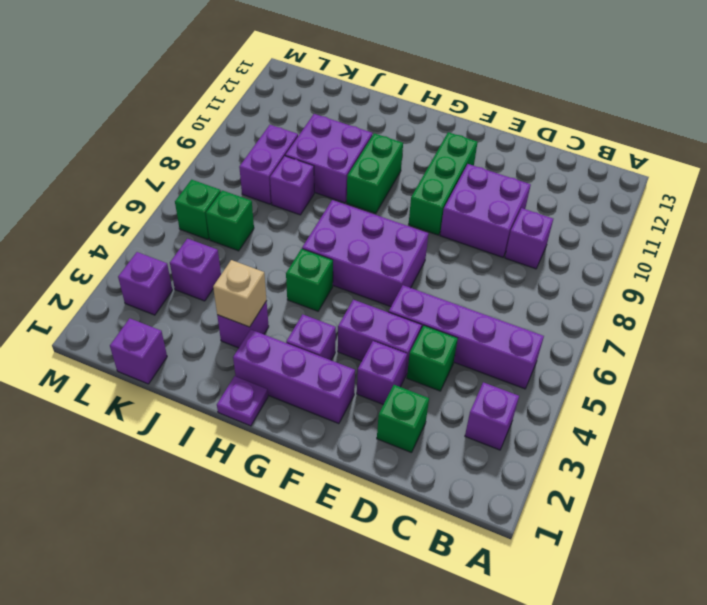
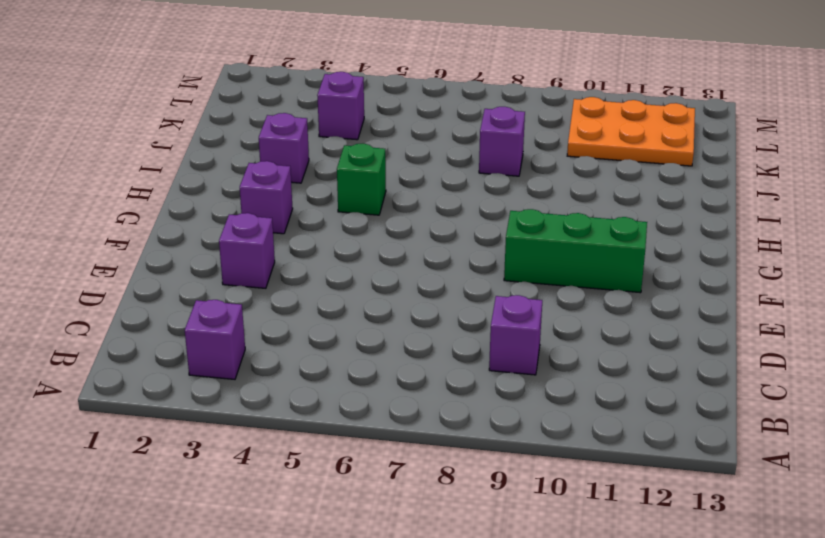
orange plate K10:L12 level 1 -> none
none -> purple brick B5:E5 level 1
none -> green brick D2 level 1
none -> green brick D4 level 1

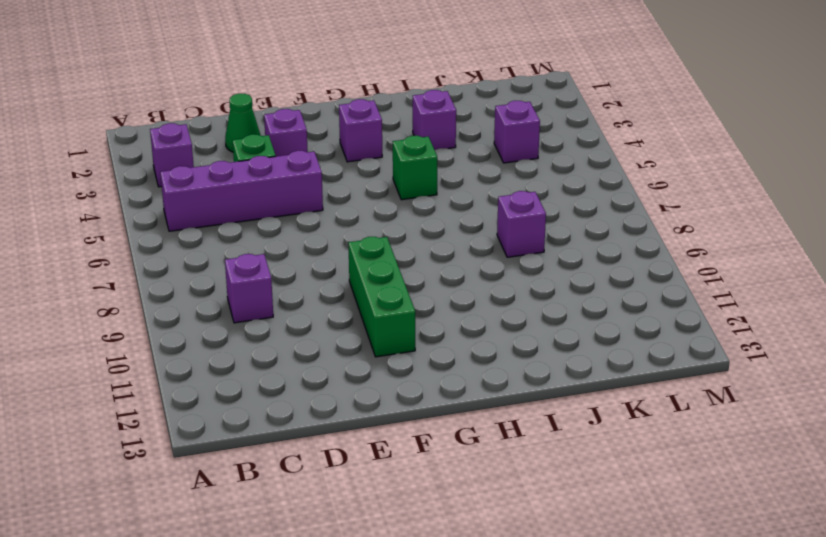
green cone D2 level 1 -> green brick D2 level 1
none -> purple brick D9:E10 level 1
none -> purple brick E4:F4 level 1
none -> purple brick F2:H2 level 1

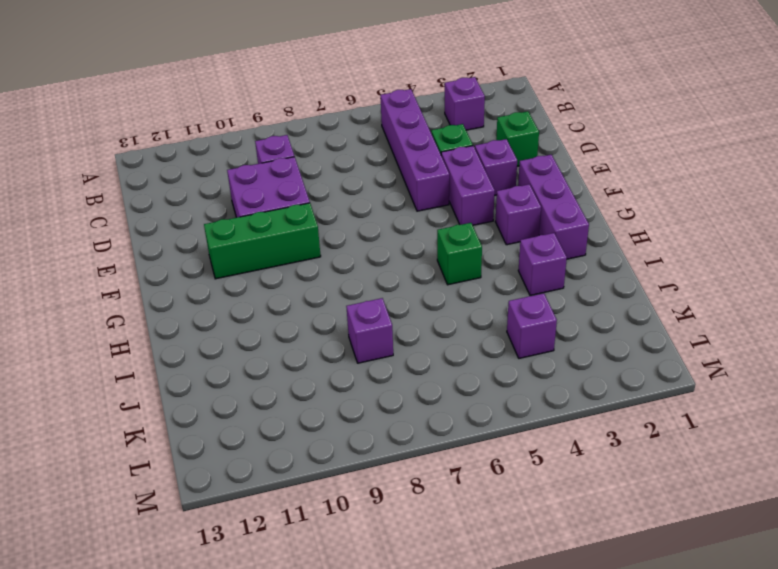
none -> purple brick F6:H7 level 1
none -> purple plate H1 level 1
none -> green brick H9:H10 level 1

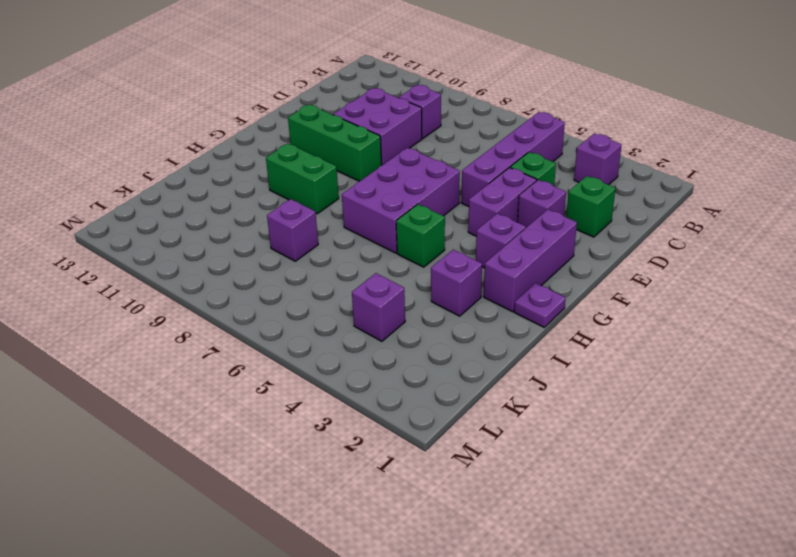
none -> purple brick I9:J10 level 1
none -> purple brick K1 level 1
none -> green brick K6 level 1

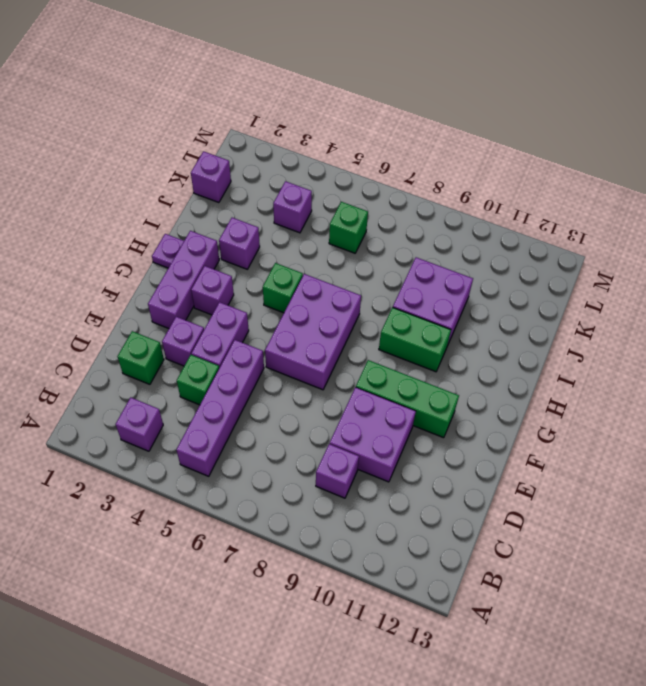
none -> purple brick J8 level 1
none -> purple brick K8:K9 level 1
none -> purple brick L3 level 1

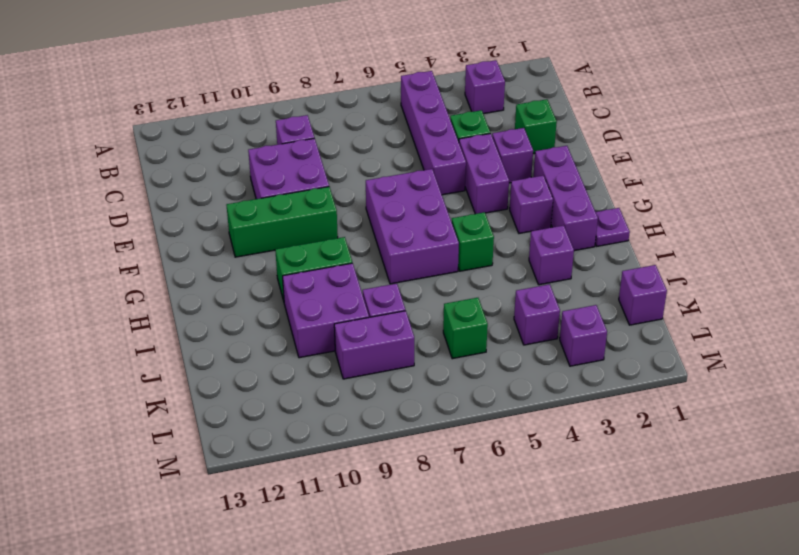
none -> green brick L6 level 1
none -> tan brick I3 level 2

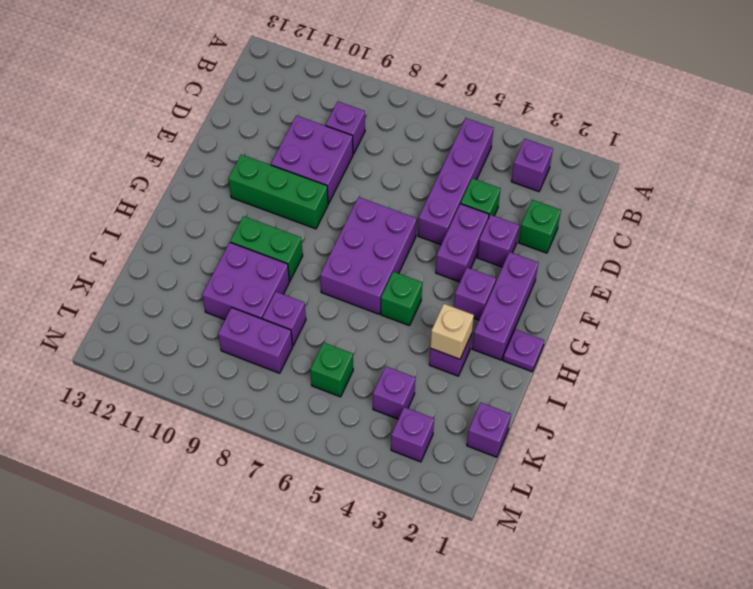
none -> green brick L6 level 1

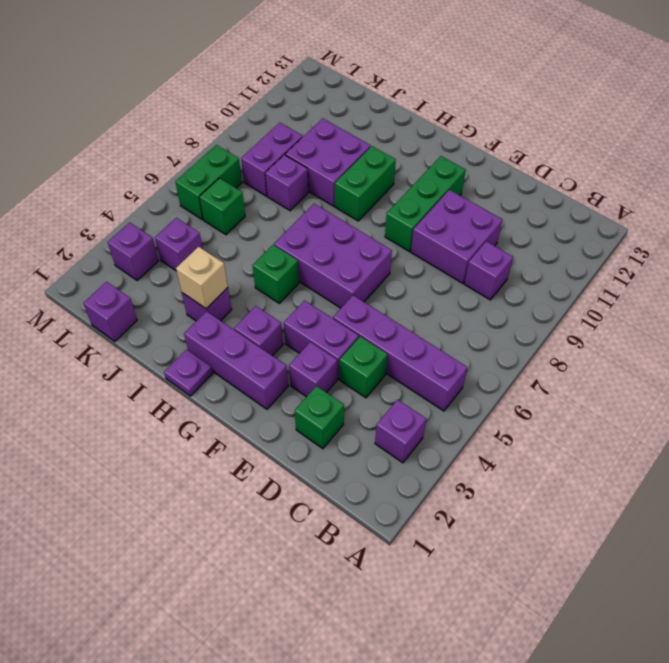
green brick L6:L7 level 1 -> green brick L6 level 1

